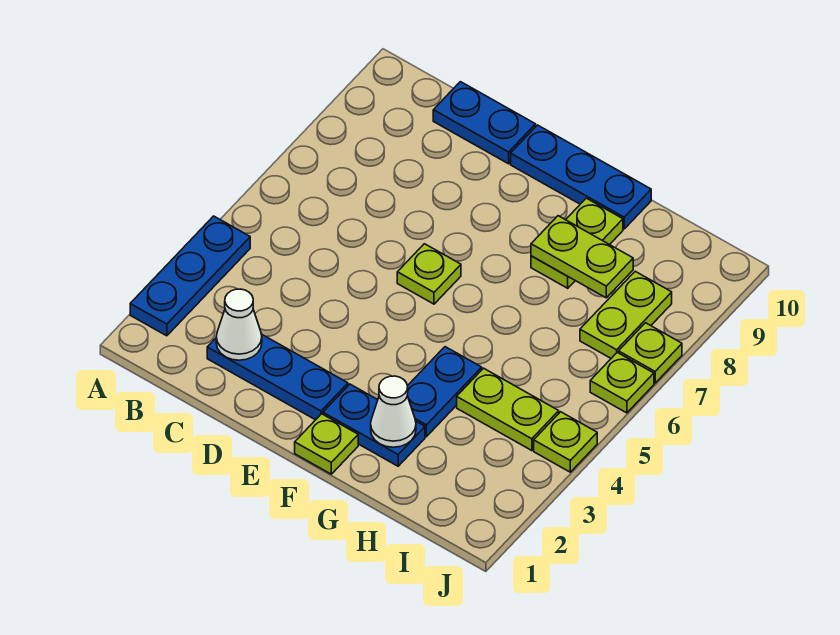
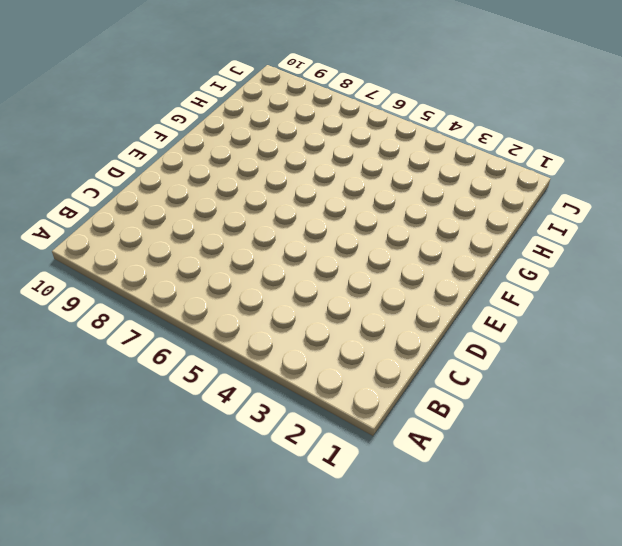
none -> blue plate A2:A4 level 1
none -> blue plate C2:E2 level 1
none -> blue plate C10:D10 level 1

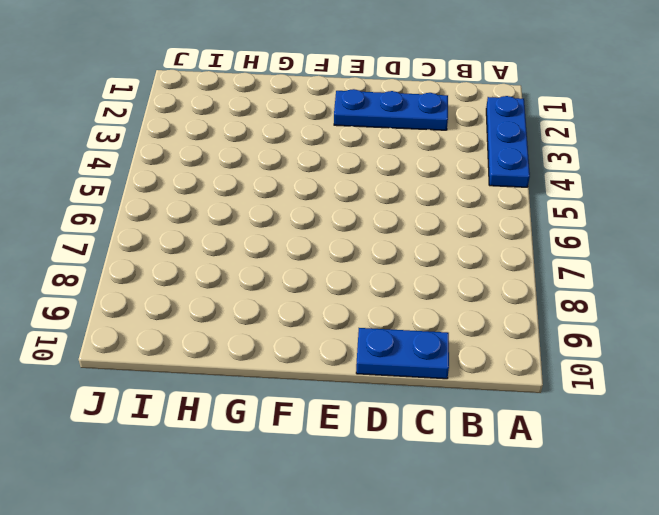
none -> lime plate E6 level 1
none -> blue plate E10:G10 level 1
none -> lime plate F1 level 1

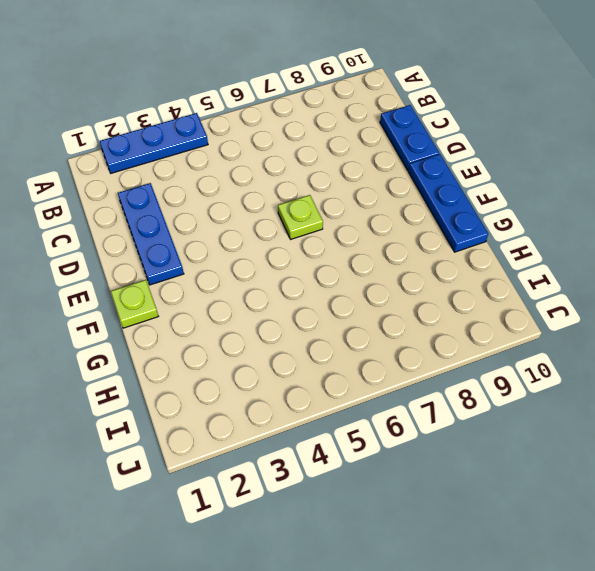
none -> blue plate F2:G2 level 1
none -> blue plate G3:G4 level 1
none -> lime plate G8:G9 level 1

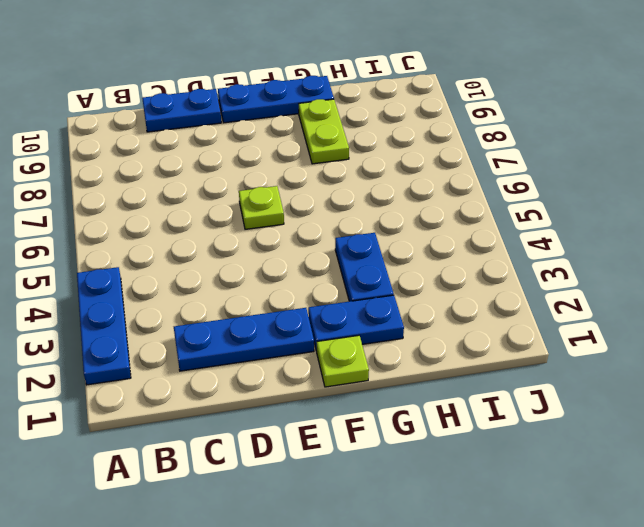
none -> lime plate H4:I4 level 1
none -> lime plate I7:I8 level 1
none -> lime plate J4 level 1

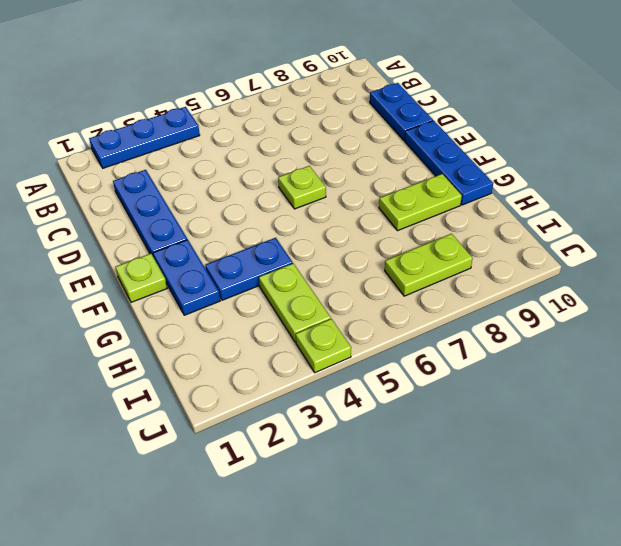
none -> lime plate J6 level 1
none -> lime plate J7 level 1
none -> white cone C2 level 2

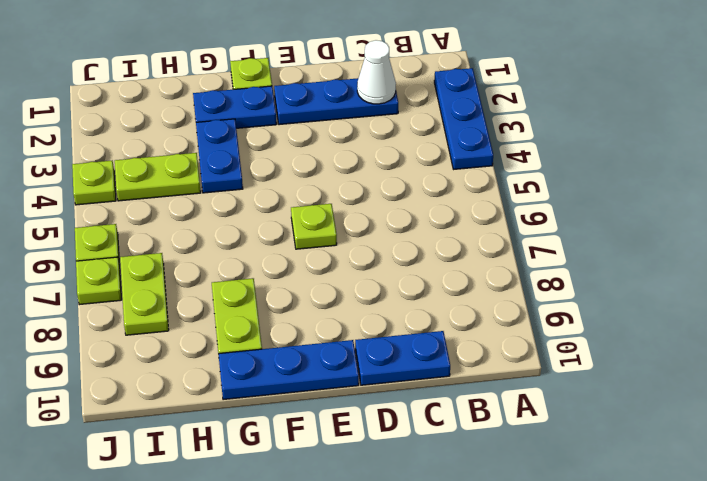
none -> white cone G2 level 2
none -> lime plate G8:H8 level 2

